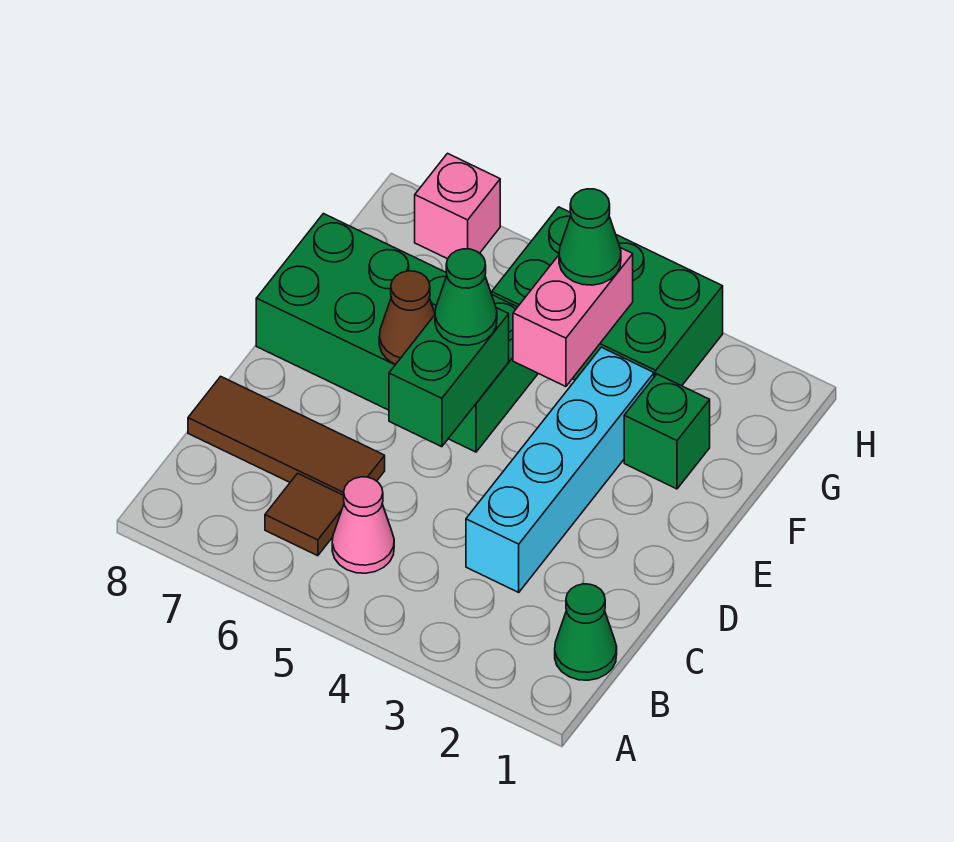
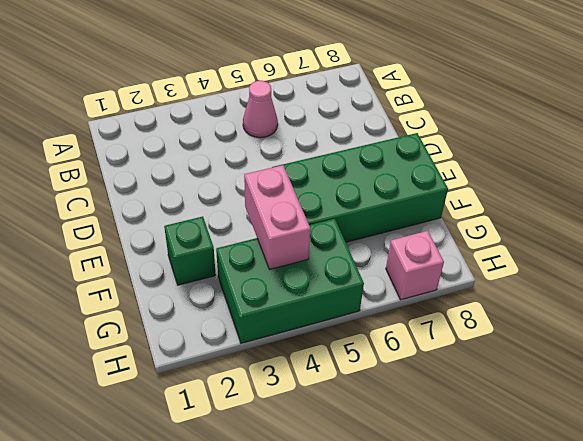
none -> green cone B1 level 1
none -> brown tile B6 level 1
none -> cyan brick C3:F3 level 1

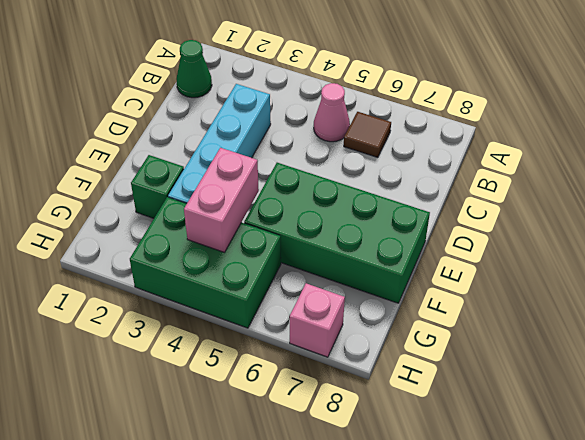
none -> brown tile C6:C8 level 1
none -> green brick D5:E5 level 2
none -> brown cone E6 level 2

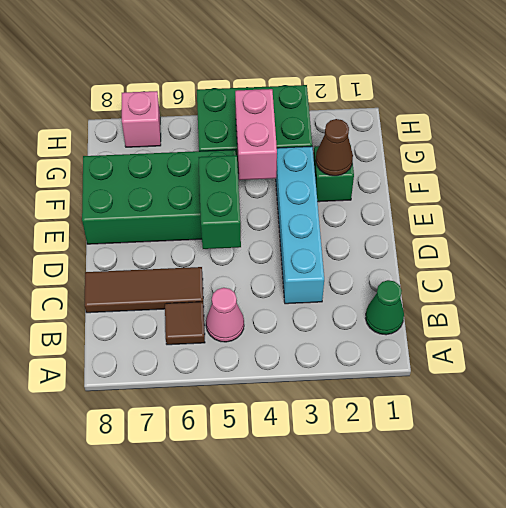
brown cone F2 level 2 -> brown cone E6 level 2
none -> green cone E5 level 3
none -> green cone G4 level 3

